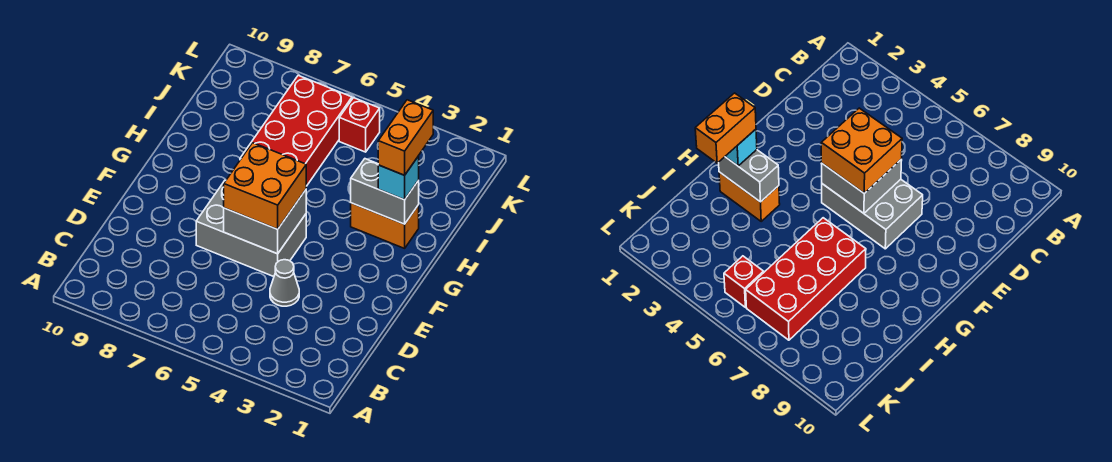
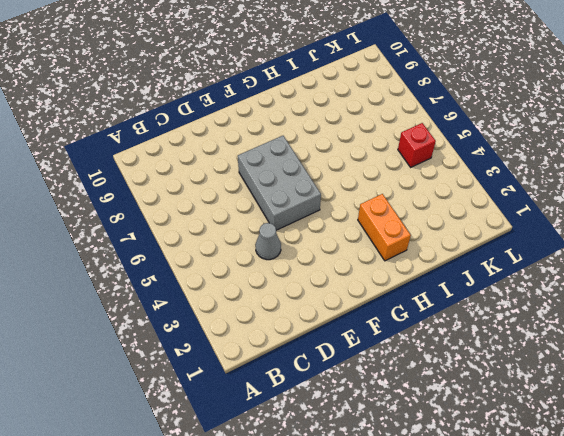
none -> red brick H6:K7 level 1
none -> grey brick E5:F6 level 2

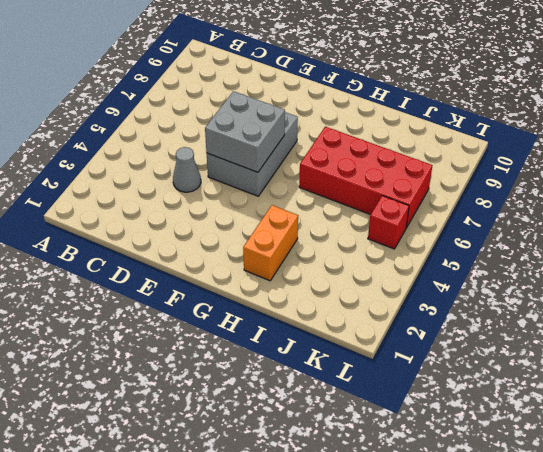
none -> grey brick H2:H3 level 2
none -> orange brick E5:F6 level 3

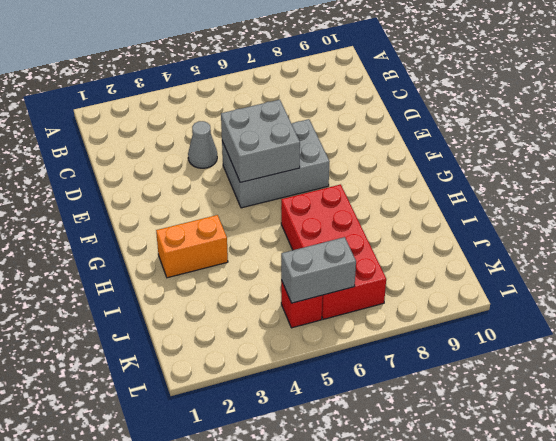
grey brick K5:K6 level 2 -> grey brick H2:H3 level 2
none -> orange brick E5:F6 level 3
none -> cyan brick H2 level 3

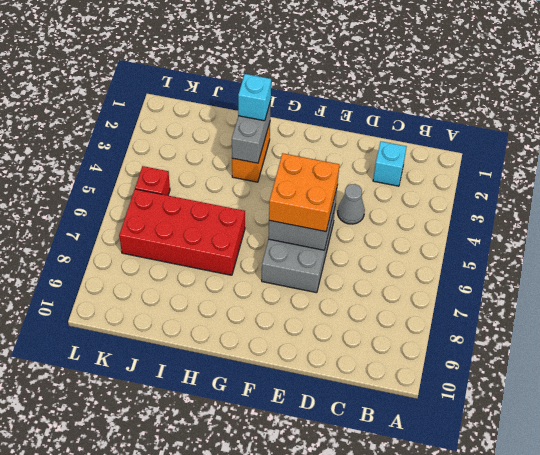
cyan brick C2 level 1 -> none
none -> orange brick H2:I2 level 4

